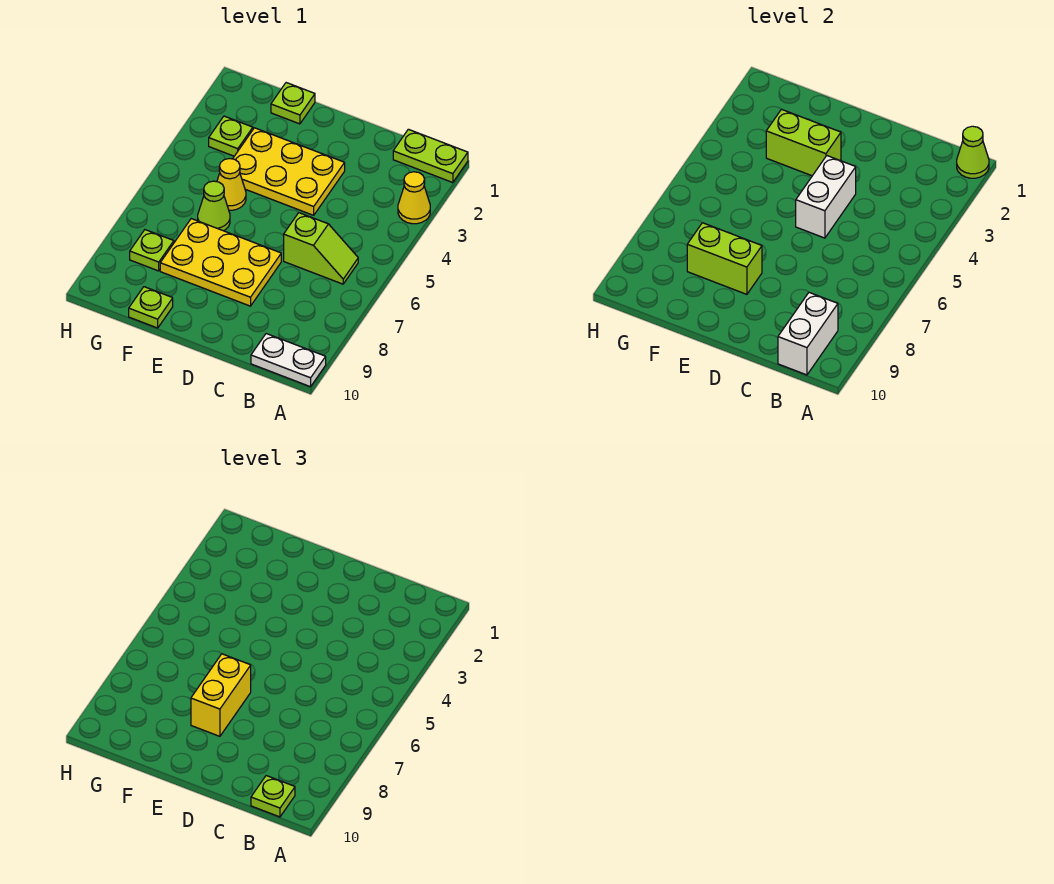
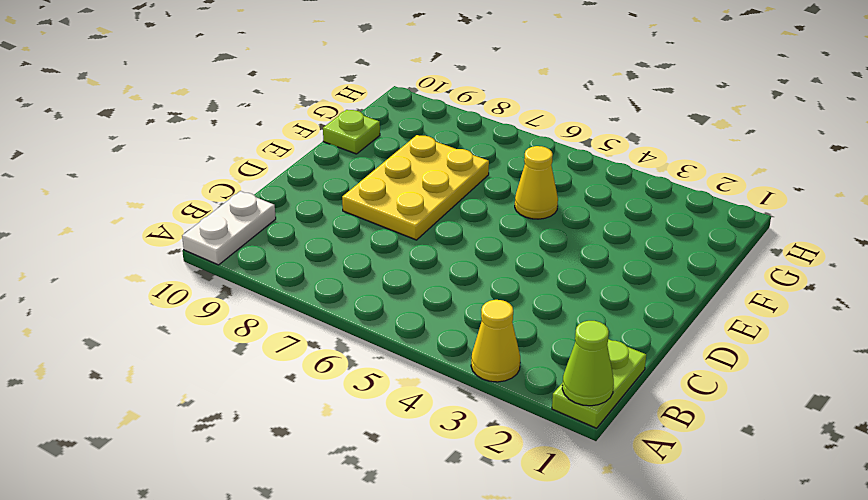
none -> lime slope B6:C6 level 1 top C
none -> yellow plate D3:F4 level 1
none -> lime plate F1 level 1

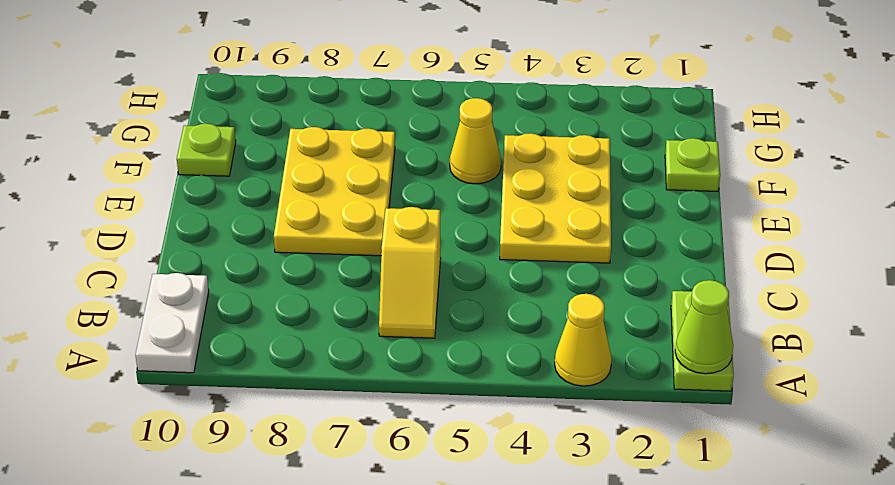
yellow slope B6:C6 level 1 top C -> lime slope B6:C6 level 1 top C
none -> lime cone F6 level 1
none -> lime plate G3 level 1
none -> lime plate G8 level 1

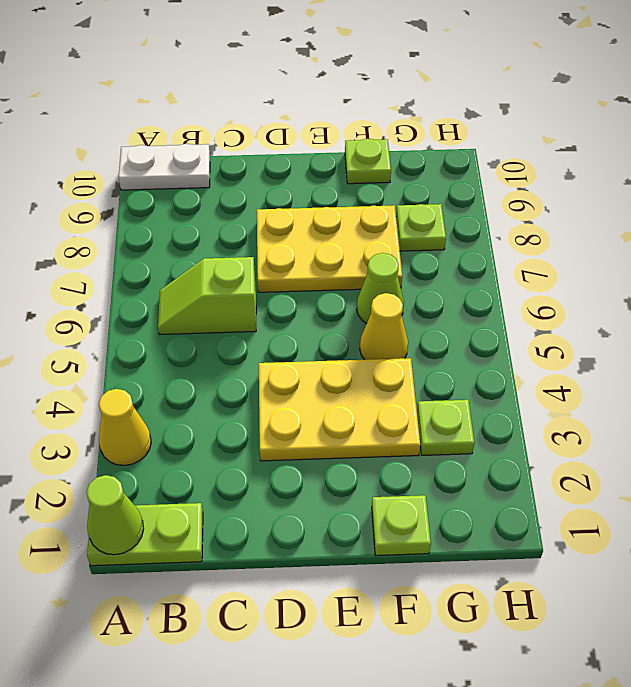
none -> white brick B9:B10 level 2
none -> white brick D4:D5 level 2
none -> lime brick E3:F3 level 2

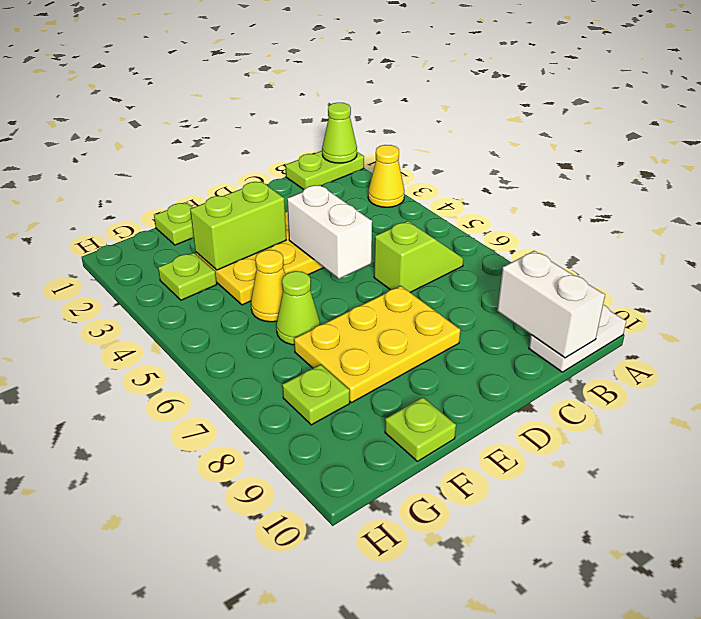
none -> lime brick E8:F8 level 2
none -> lime plate B10 level 3
none -> yellow brick E7:E8 level 3

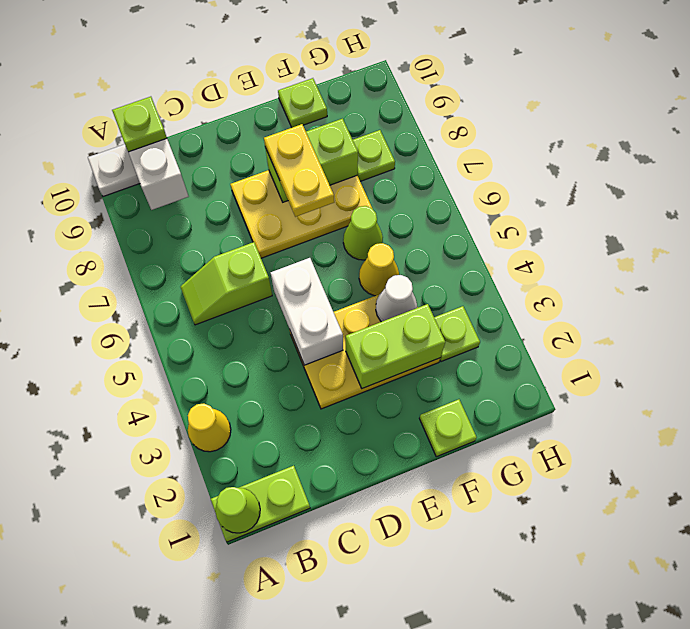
yellow plate E7:E8 level 3 -> yellow brick E7:E8 level 3
white cone F4 level 2 -> none

